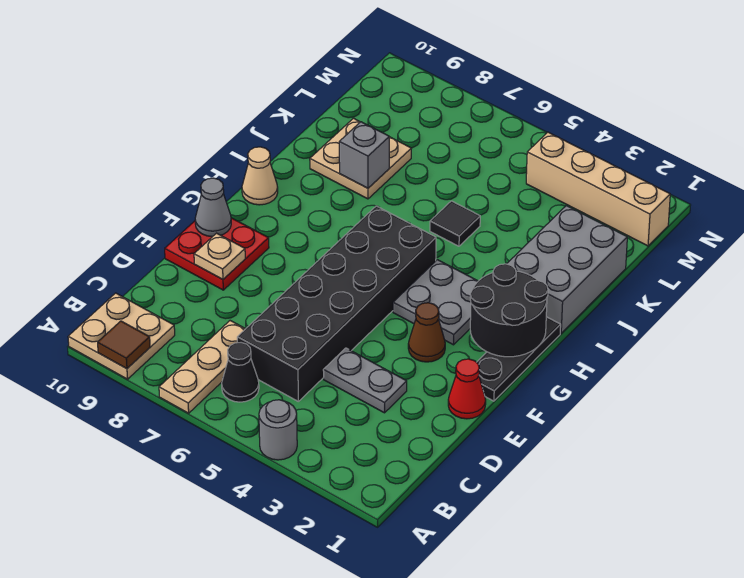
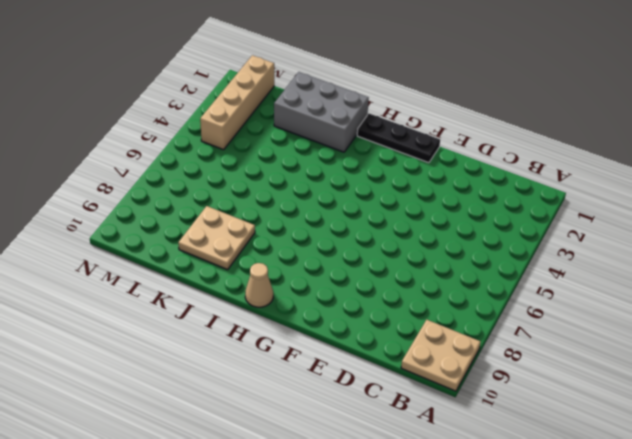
none -> grey round brick A4 level 1
none -> tan plate A7:C7 level 1
none -> black cone B6 level 1

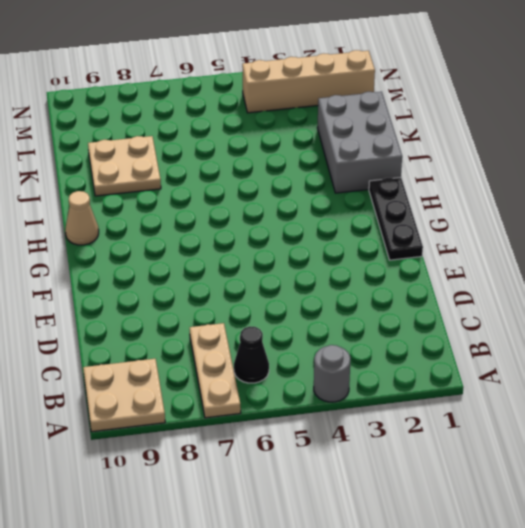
none -> black brick C5:H6 level 1
none -> grey plate D3:D4 level 1
none -> red cone E1 level 1

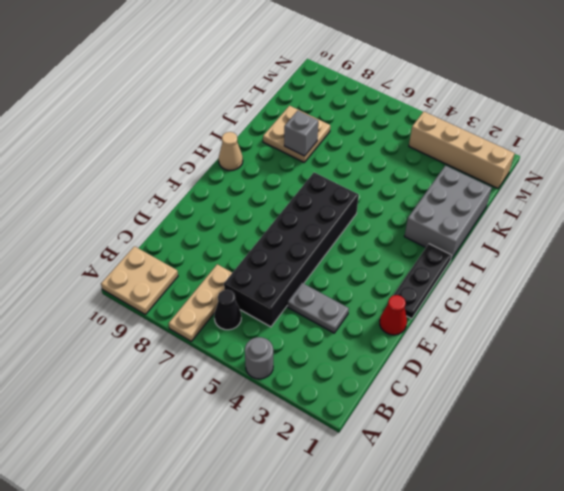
none -> red plate E9:F10 level 1
none -> brown cone F3 level 1
none -> grey plate G3:H4 level 1

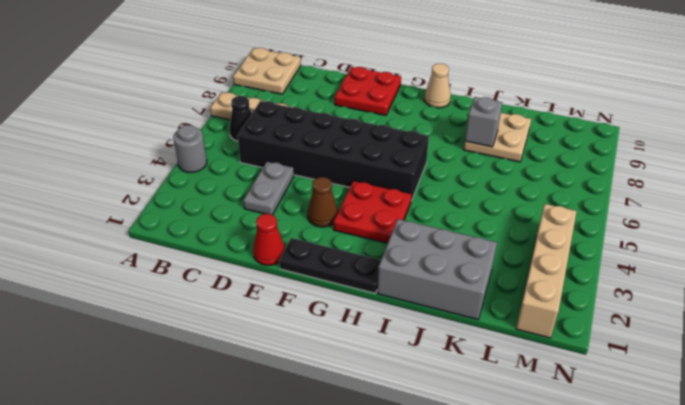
red plate G3:H4 level 1 -> grey plate G3:H4 level 1
none -> black tile J5 level 1
none -> brown tile A9 level 2
none -> tan plate E9 level 2

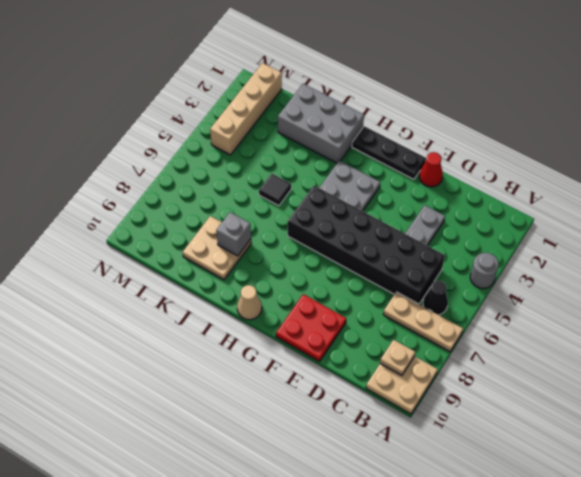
tan plate B9 level 2 -> tan plate E9 level 2
none -> brown cone F3 level 1
none -> brown tile A9 level 2
none -> grey cone F10 level 2

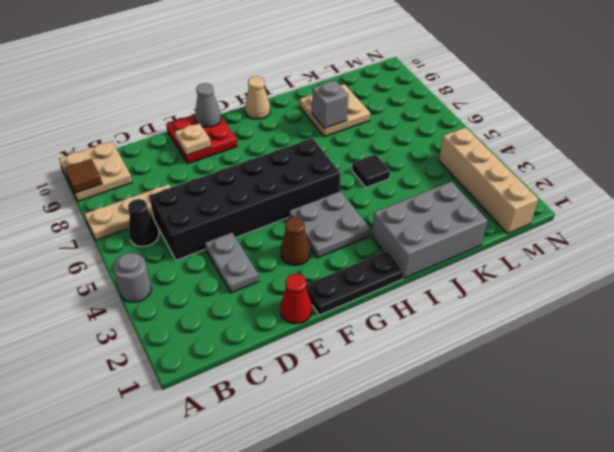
none -> black round brick G1:H2 level 2

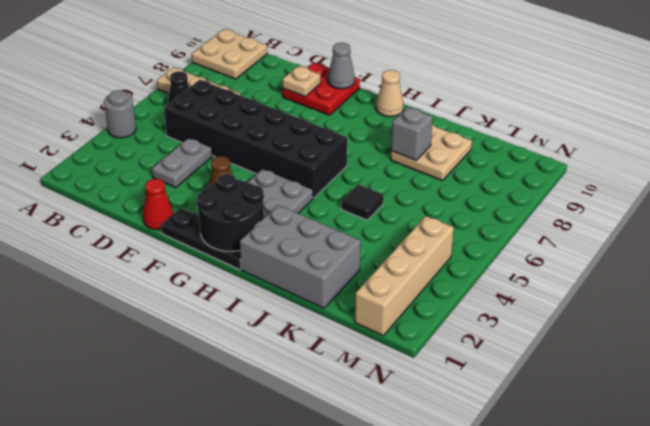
none -> brown tile A9 level 2

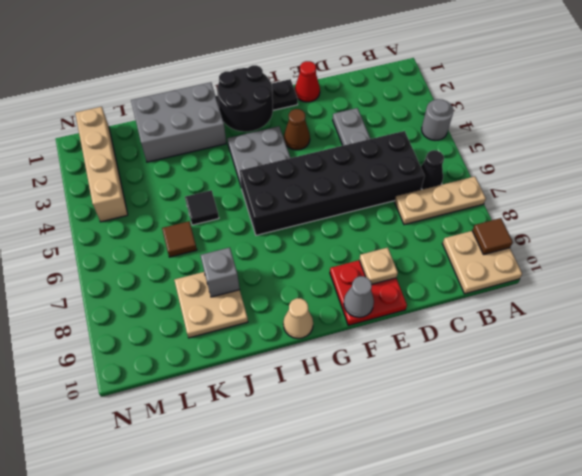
brown tile K6 level 1 -> none

